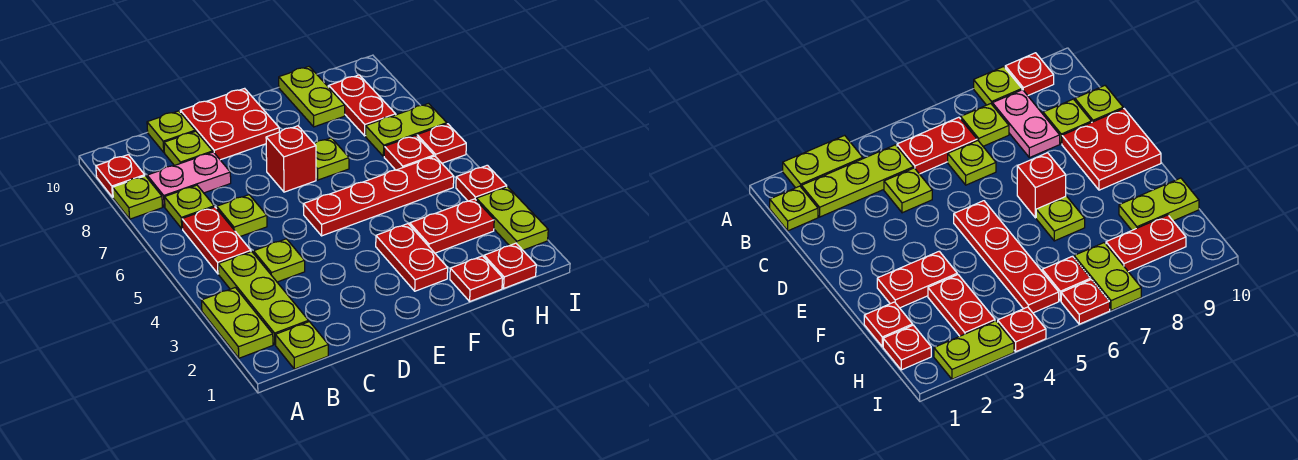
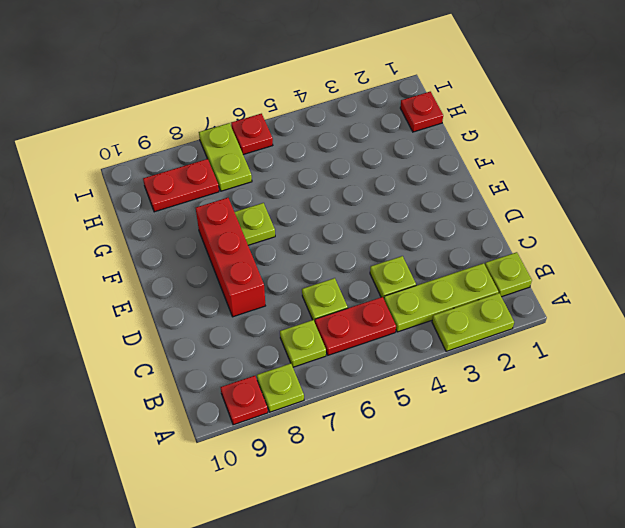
red brick D8:F8 level 1 -> none
none -> pink plate B8:C8 level 1
none -> lime plate C9 level 1
none -> lime plate C10 level 1

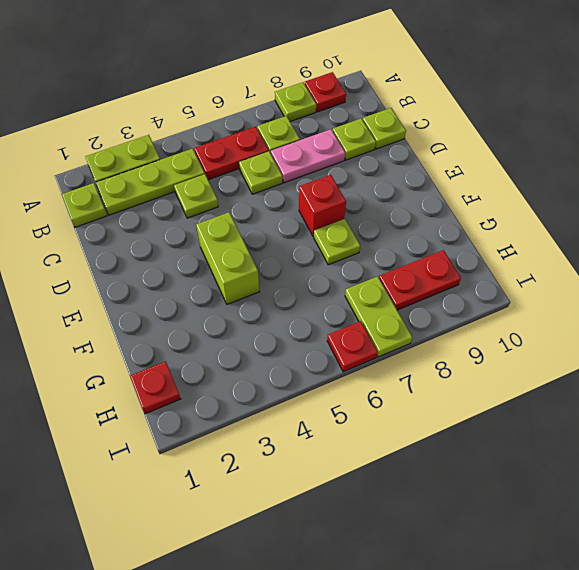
pink plate C7:C8 level 1 -> pink plate B8:C8 level 1
lime brick E4:F4 level 1 -> none
none -> red plate D9:E10 level 1
none -> red plate E5:H5 level 1
none -> red plate F2:F3 level 1

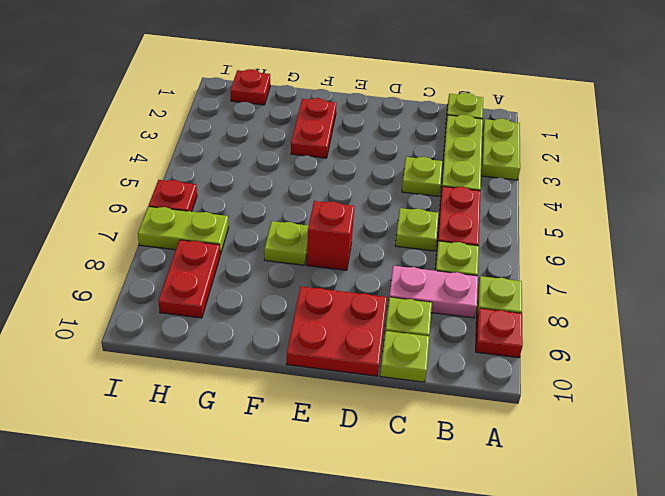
none -> red plate E5:H5 level 1
none -> red plate G1 level 1
none -> red plate G3:H3 level 1

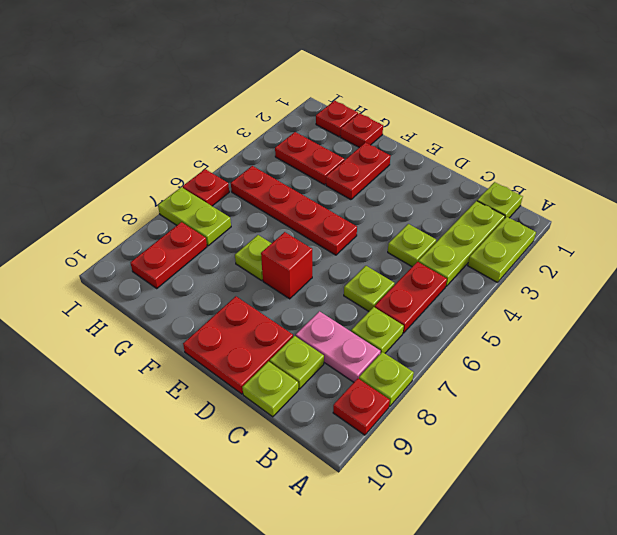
none -> lime plate G9:G10 level 1
none -> red plate H6 level 1
none -> lime plate I2:I3 level 1

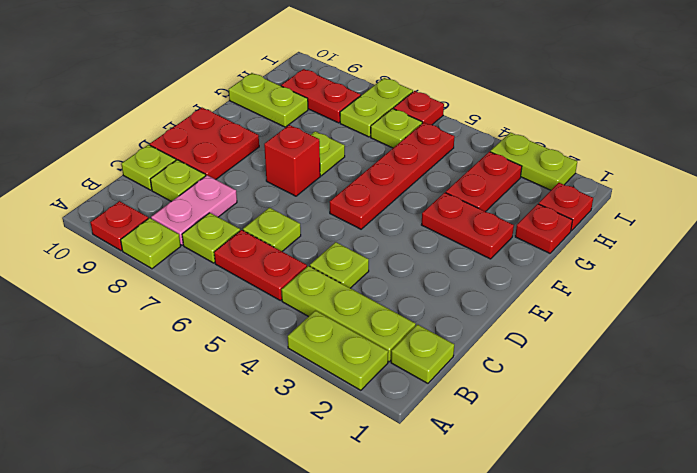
lime plate H6 level 1 -> red plate H6 level 1
none -> red plate I4 level 1

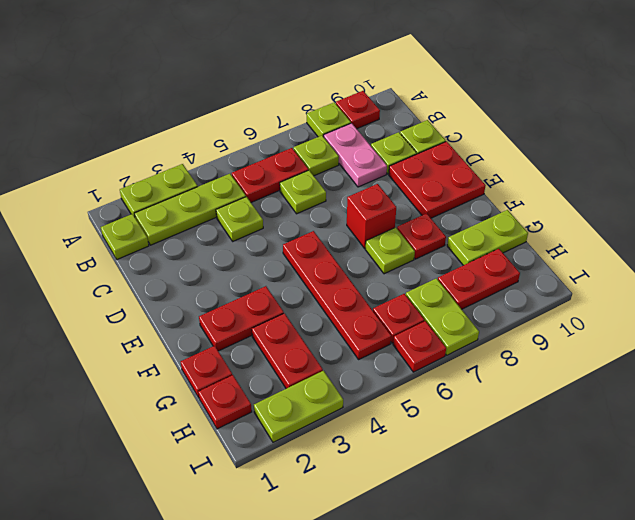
red plate F8 level 1 -> red plate I4 level 1

